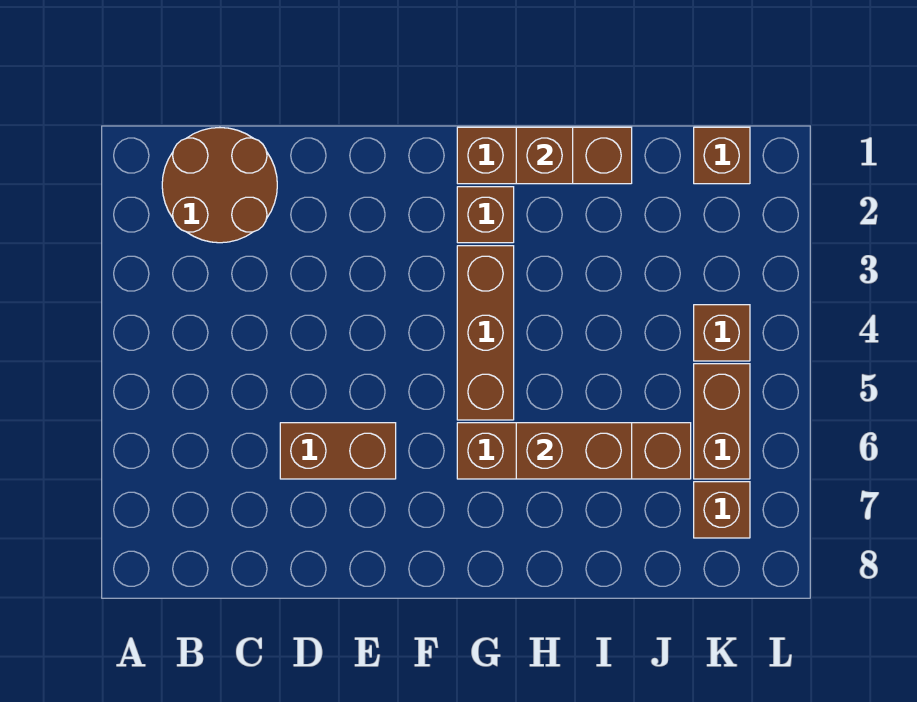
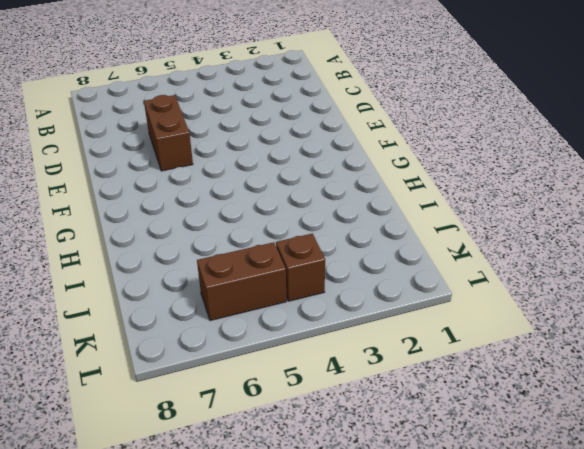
none -> brown round brick B1:C2 level 1
none -> brown brick G1:I1 level 1
none -> brown brick G2 level 1

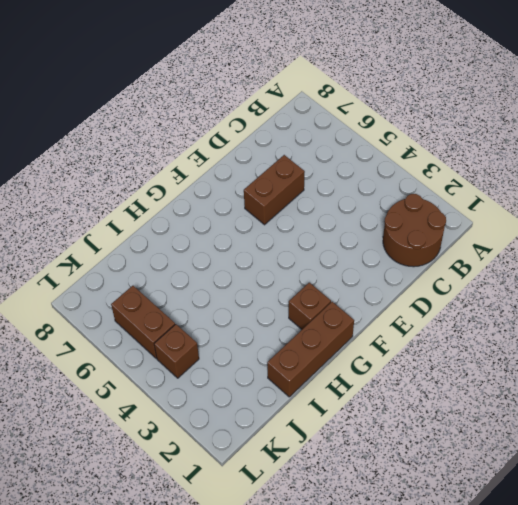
none -> brown brick G3:G5 level 1
none -> brown brick G6:J6 level 1
none -> brown brick K1 level 1

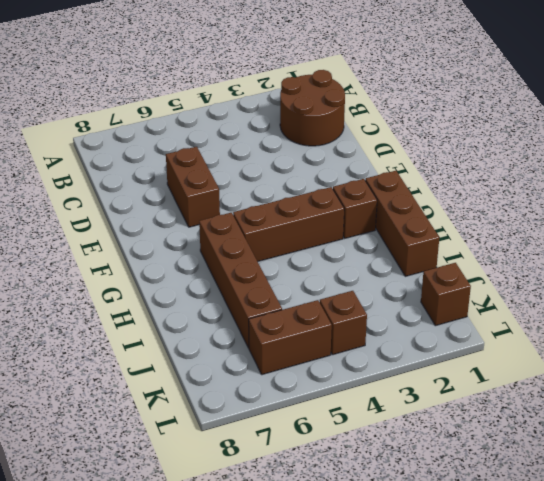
none -> brown brick K7 level 1
none -> brown brick H1 level 2
none -> brown brick H6:I6 level 2

